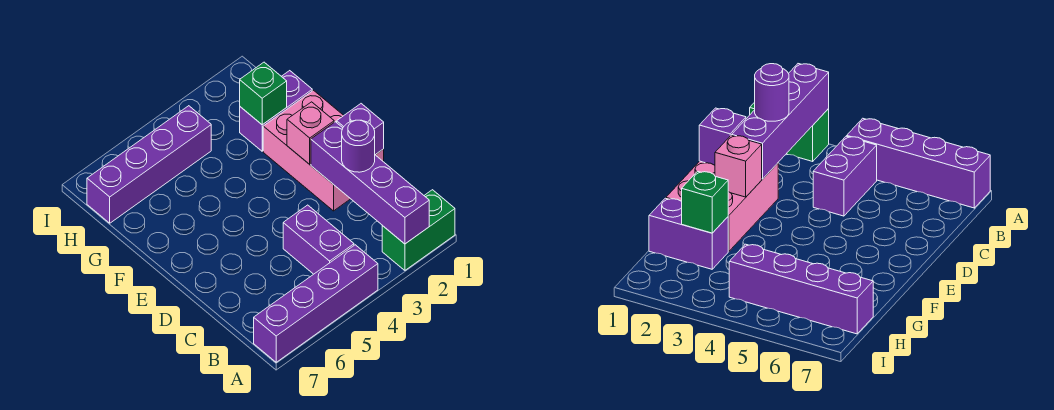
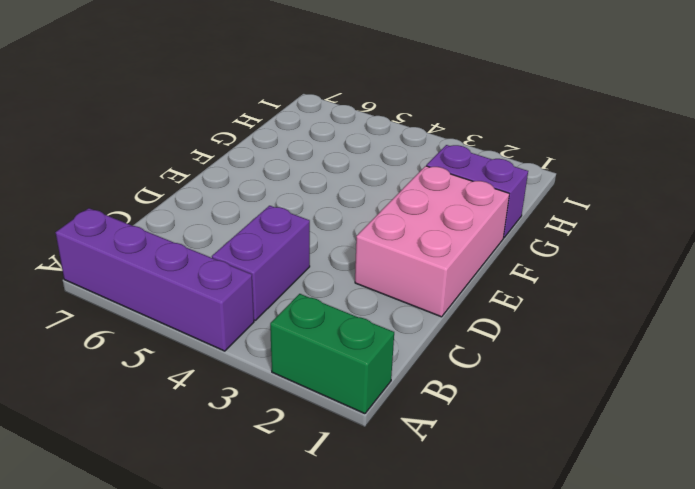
none -> purple brick H4:H7 level 1
none -> purple brick A2:D2 level 2

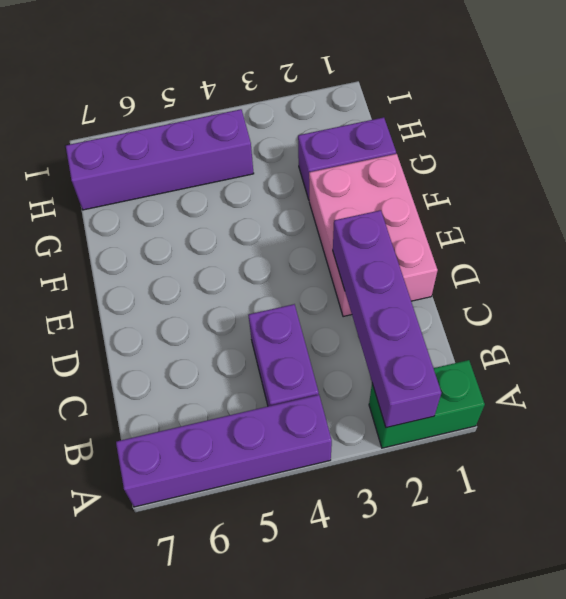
none -> purple brick D1 level 2
none -> pink brick E2 level 2

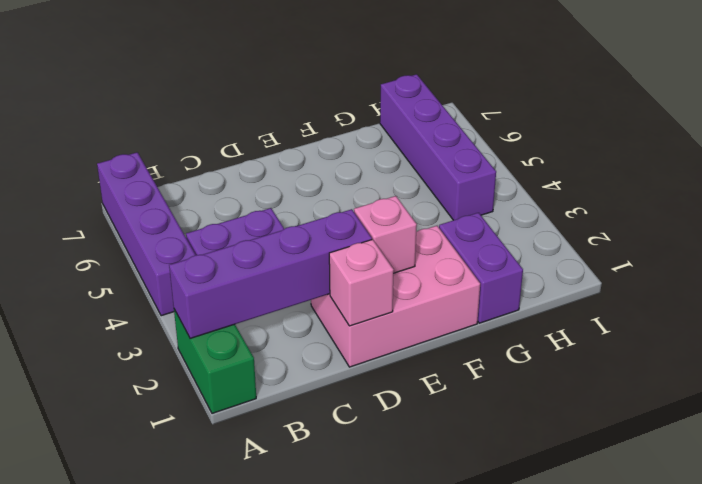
pink brick D1 level 2 -> purple brick D1 level 2
none -> green brick G2 level 2
none -> purple round brick C2 level 3

